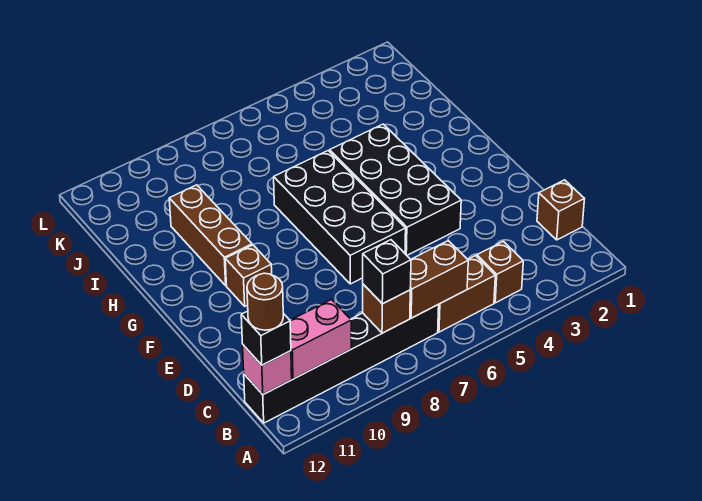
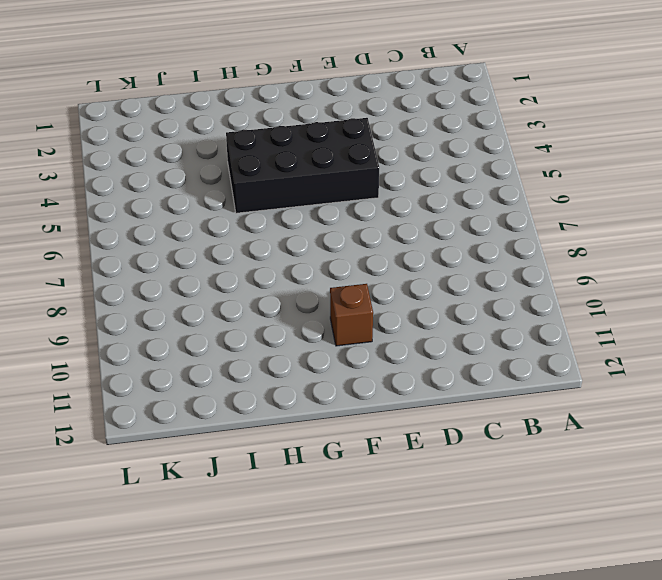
none -> brown brick B4 level 1
none -> brown brick B5:B6 level 1
none -> black brick B7:B12 level 1

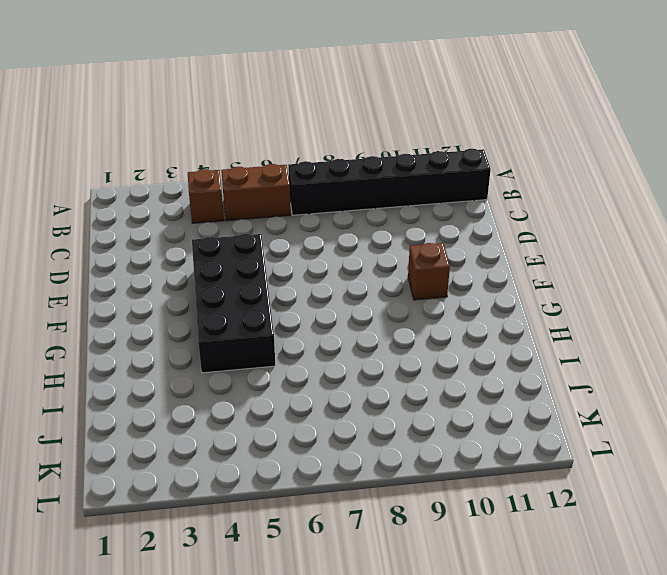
none -> brown brick C1 level 1
none -> black brick E6:H7 level 1
none -> brown brick G10:I10 level 1

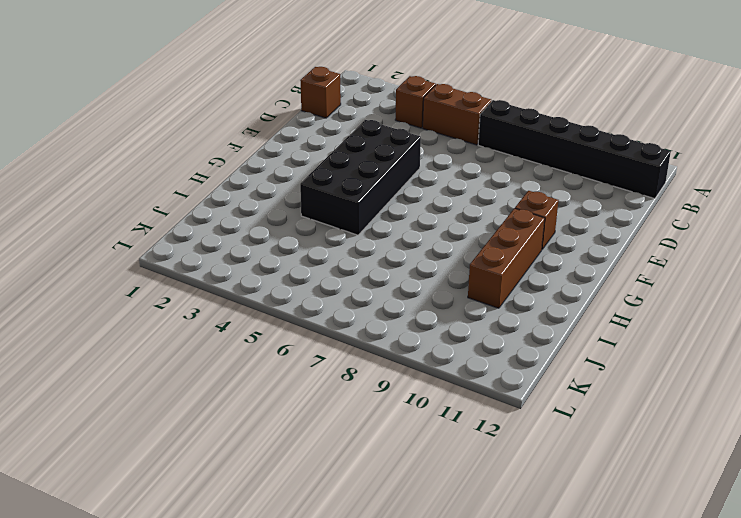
none -> black brick E6:H7 level 1
none -> brown brick B6:B7 level 2
none -> brown brick B8 level 2

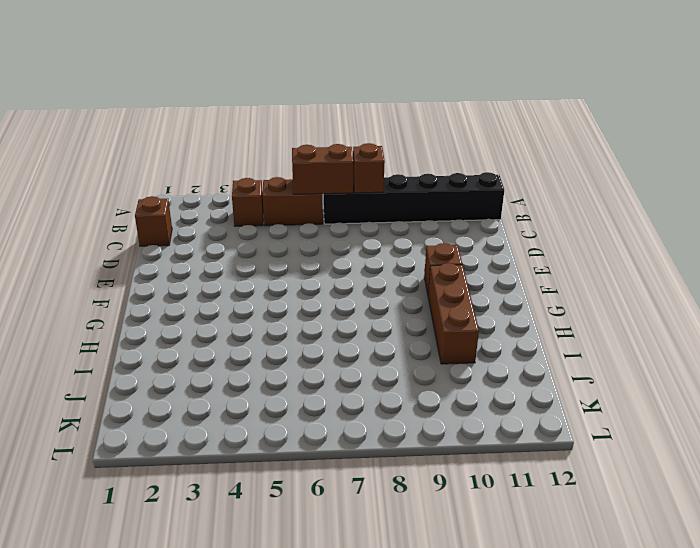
none -> black brick E4:H5 level 1
none -> black brick E6:H7 level 1
none -> pink brick B10:B11 level 2

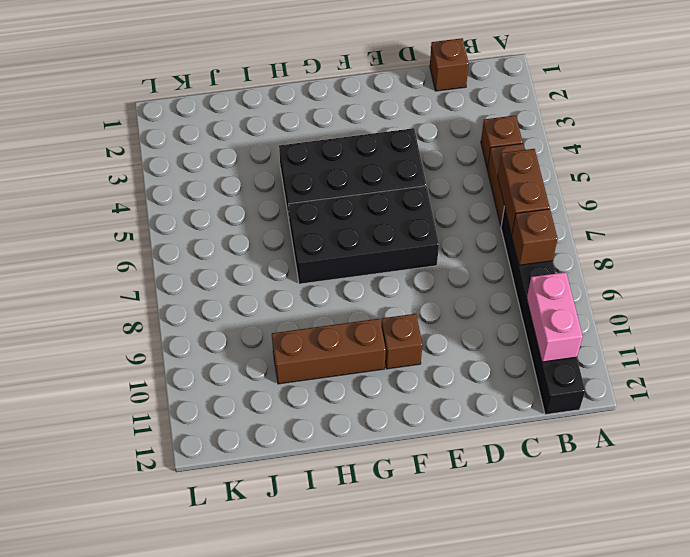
none -> pink brick B12 level 2
none -> black brick B8 level 3
none -> black brick B12 level 3

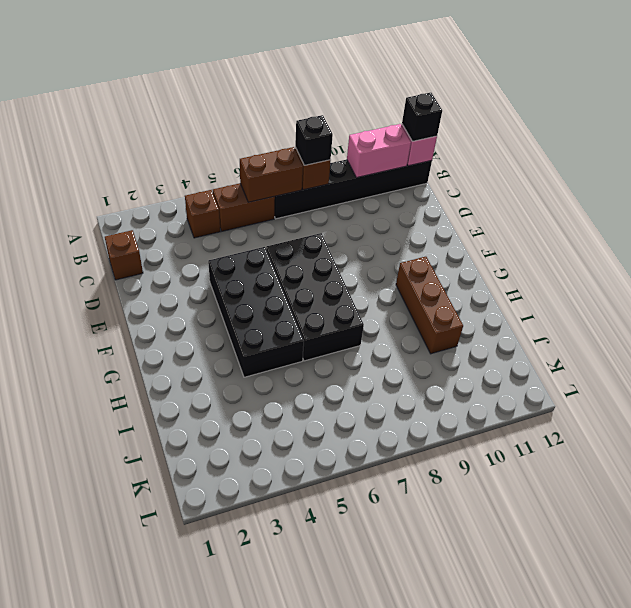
none -> brown brick F10 level 1
none -> brown round brick B12 level 4

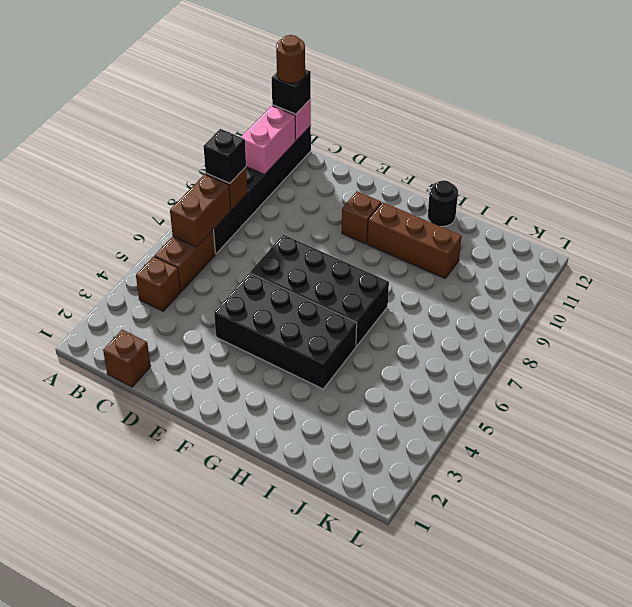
black round brick H12 level 1 -> none

